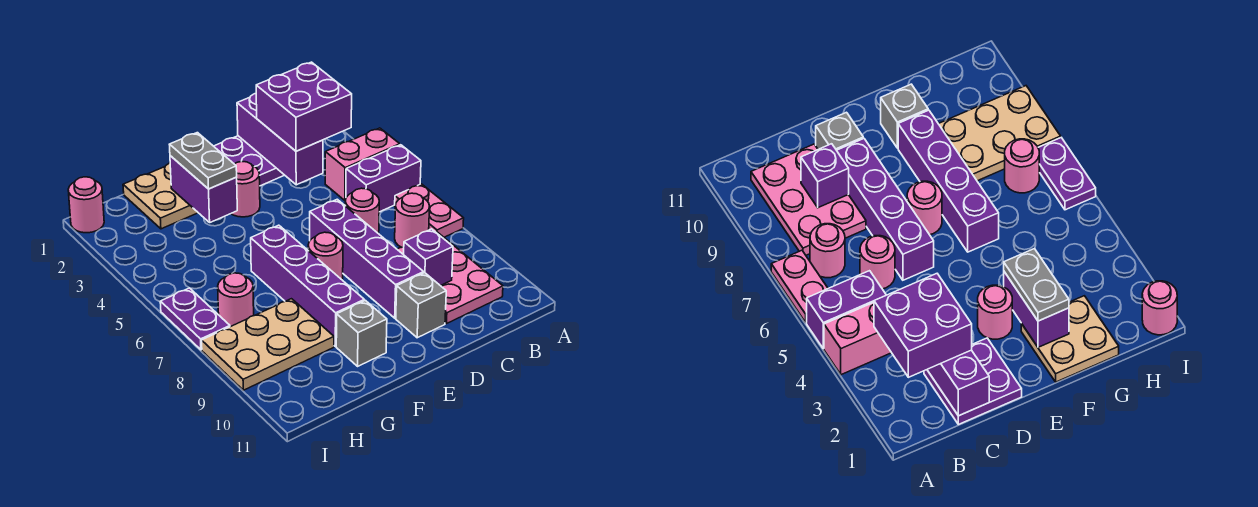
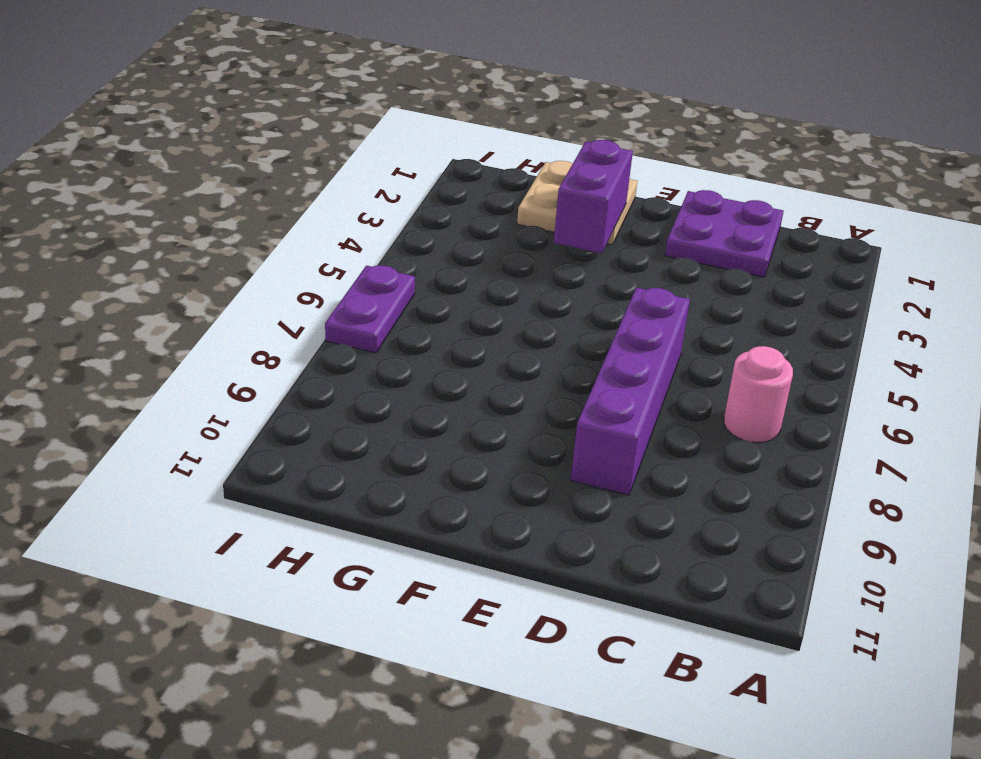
none -> pink brick A4:B4 level 1
none -> purple brick A5:B5 level 1
none -> pink plate A6:A7 level 1

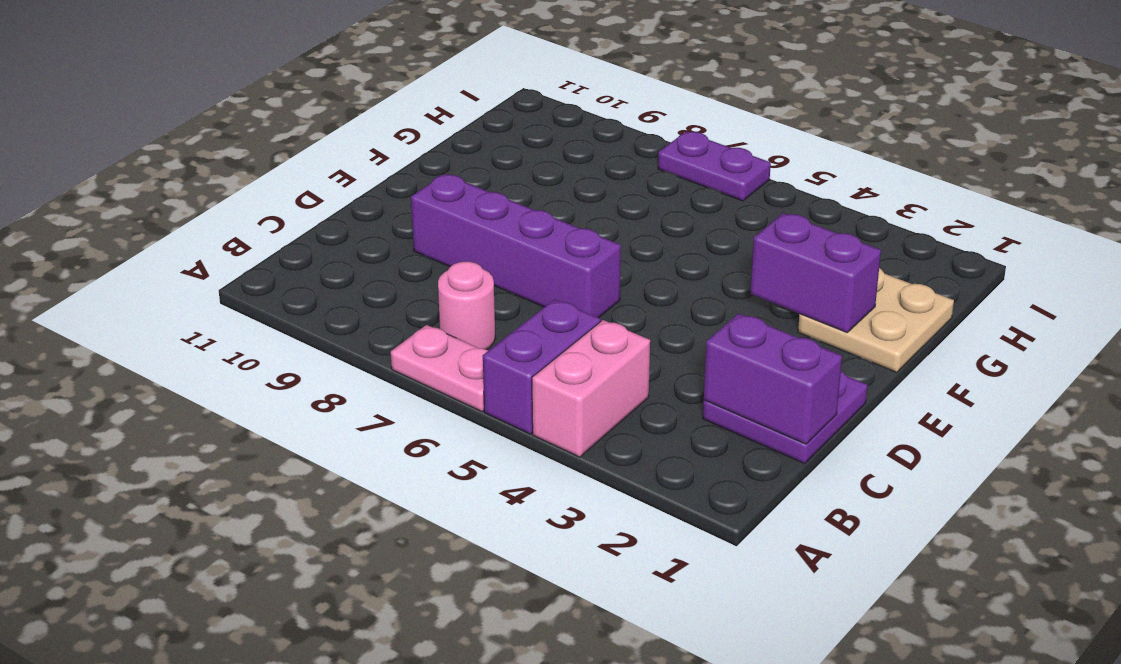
purple brick C1:C2 level 2 -> purple brick C1:C3 level 2
none -> pink plate B8:C10 level 1
none -> pink round brick C6 level 1
none -> grey brick D10 level 1

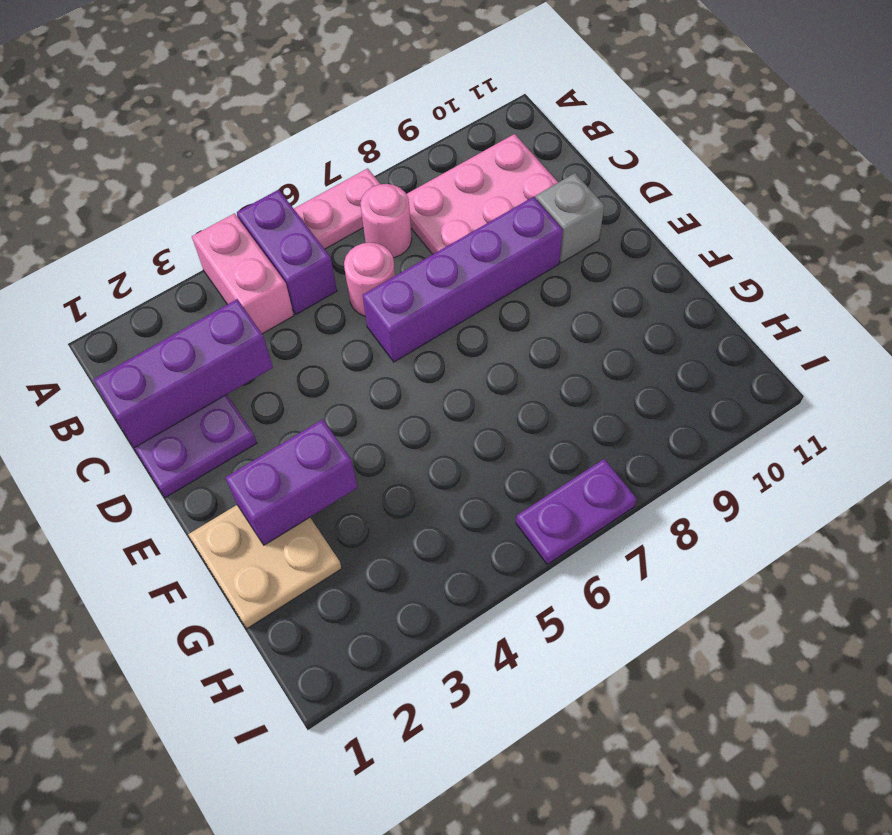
none -> pink round brick E3 level 1
none -> pink round brick E7 level 1
none -> purple brick F6:F9 level 1

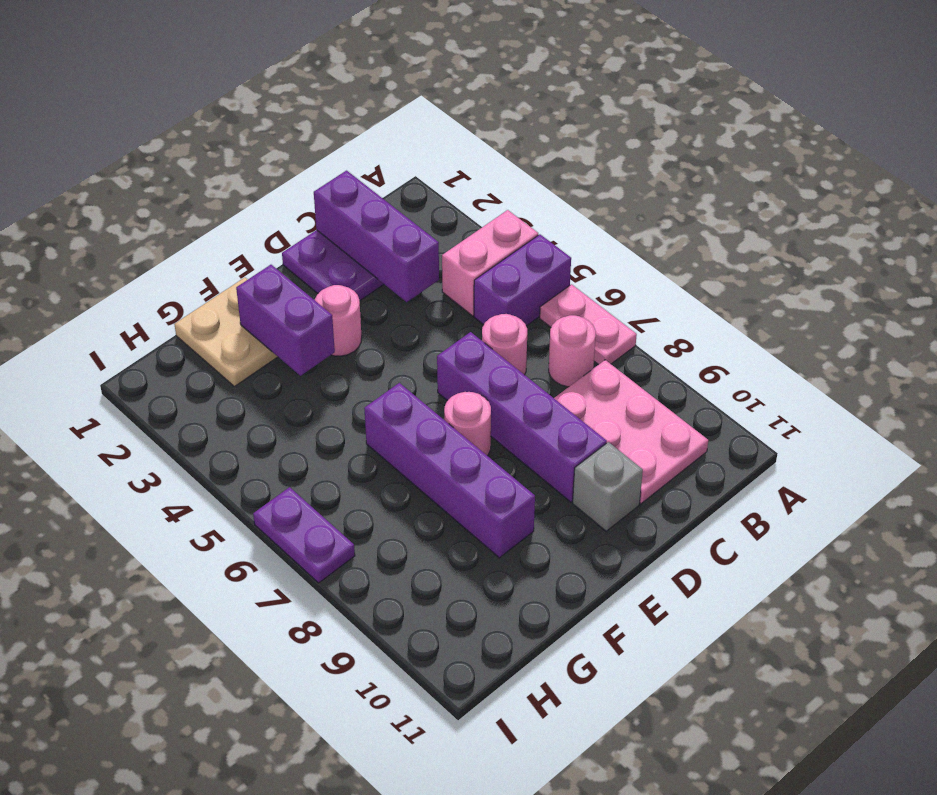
none -> grey brick F10 level 1
none -> tan plate G8:I9 level 1
none -> pink round brick H7 level 1

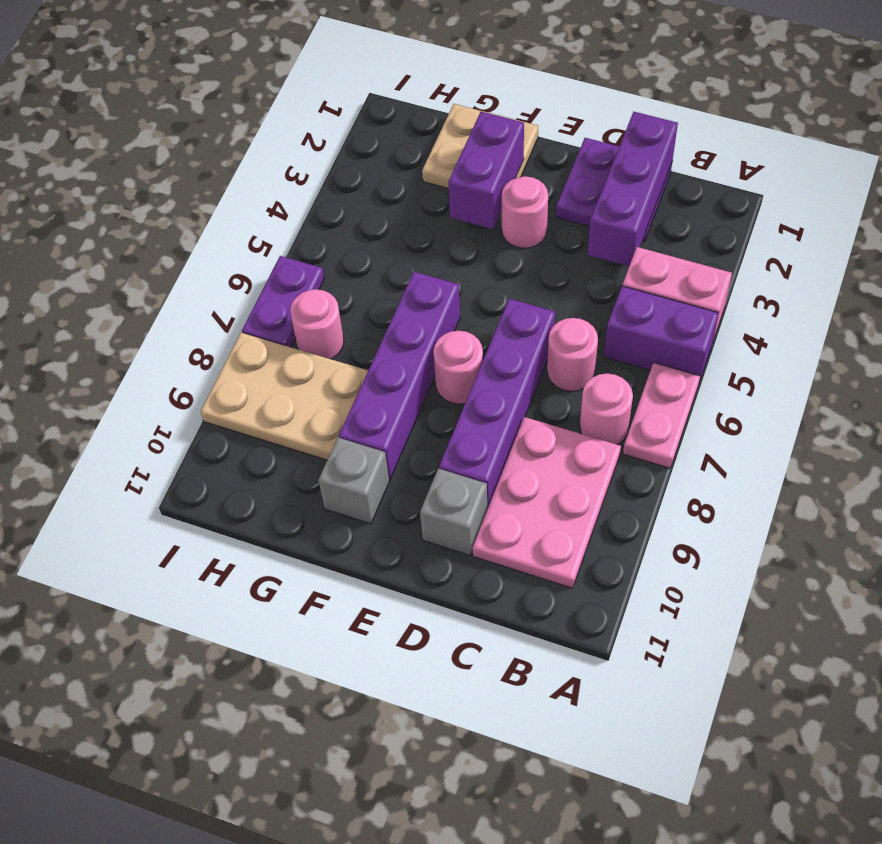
none -> pink round brick I1 level 1
none -> purple brick C9 level 2
none -> purple brick B2:C3 level 3

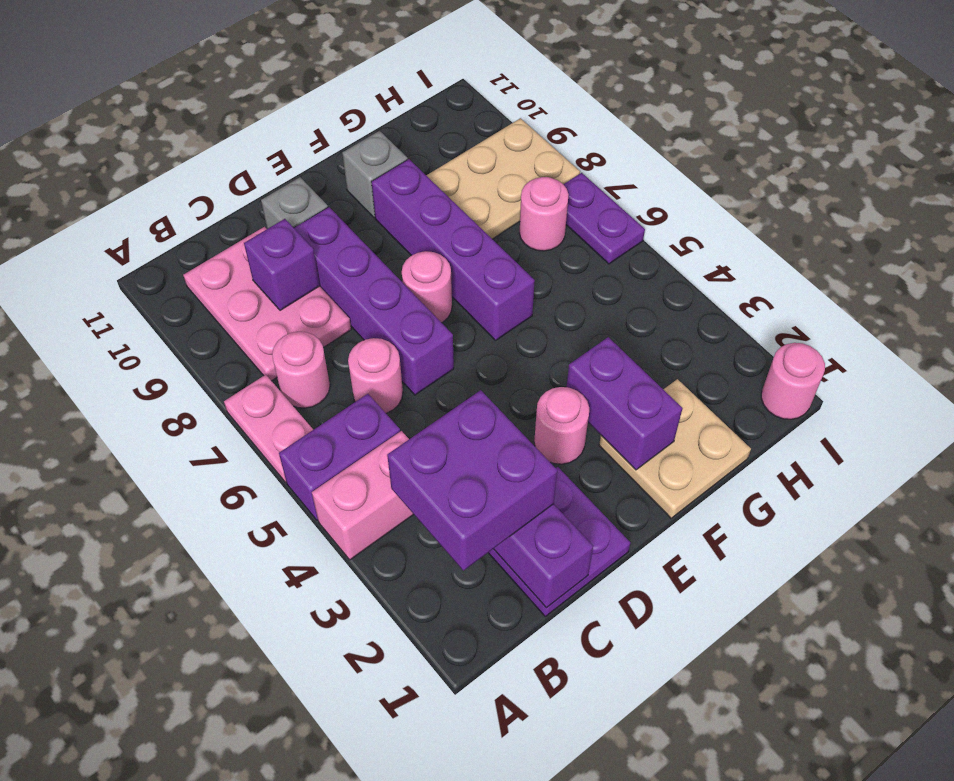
none -> grey plate F2:F3 level 3

